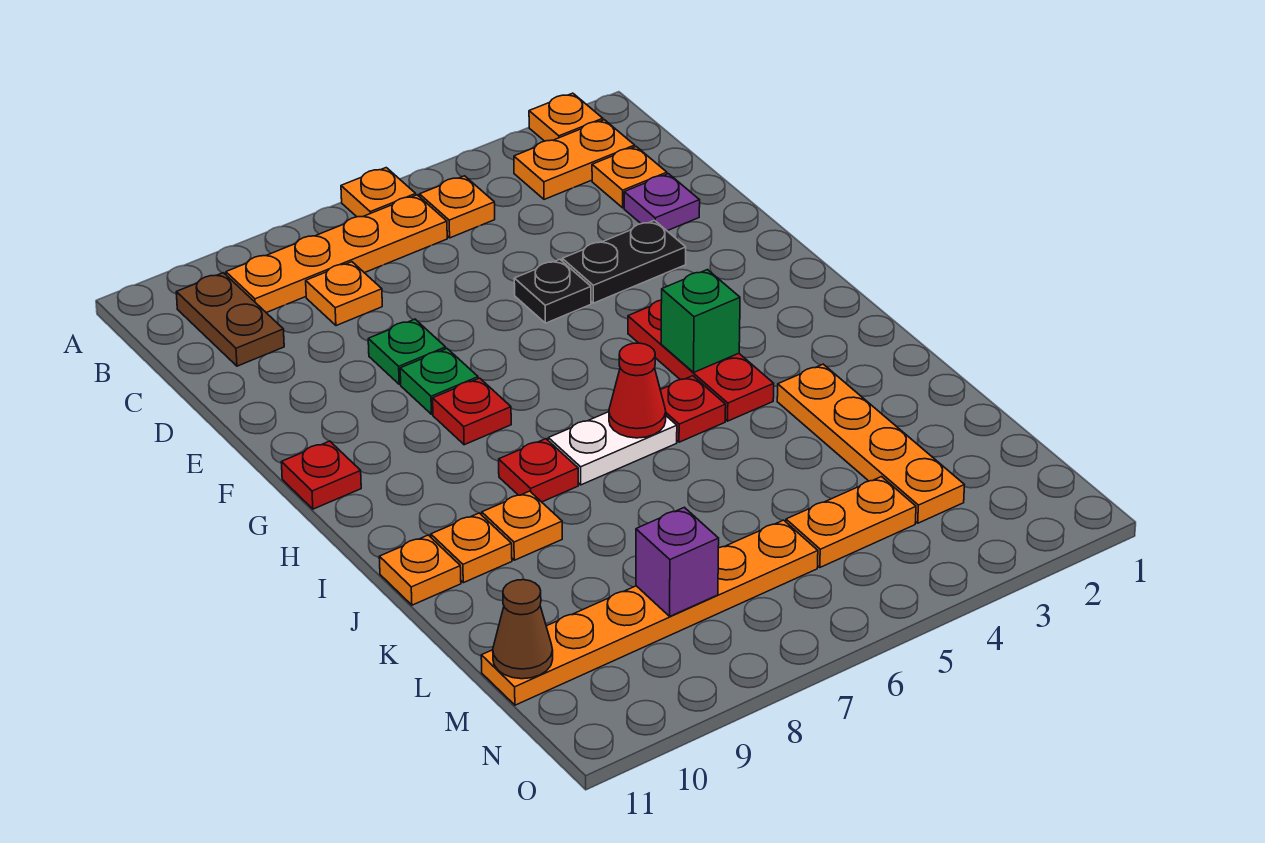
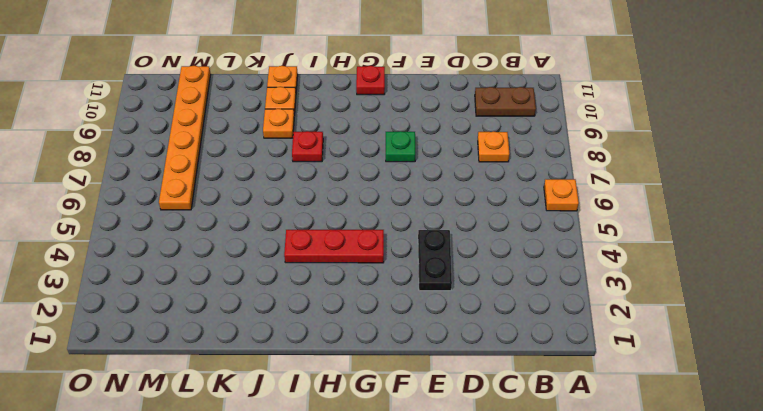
none -> orange plate A2 level 1
none -> orange plate B2:B3 level 1
none -> orange plate B5 level 1

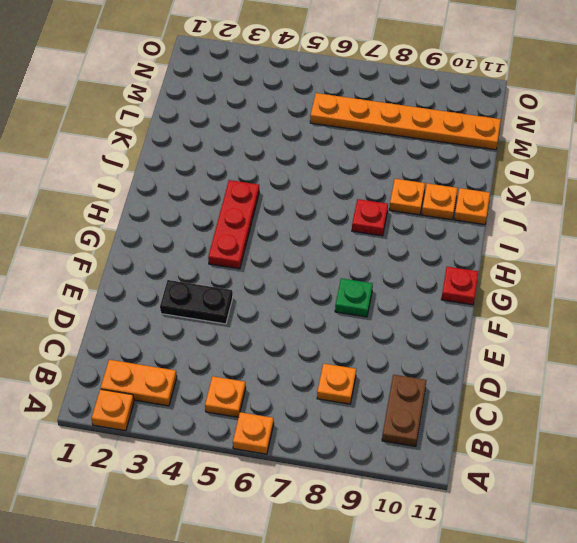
none -> orange plate B6:B9 level 1
none -> orange plate C2 level 1
none -> purple plate D2 level 1

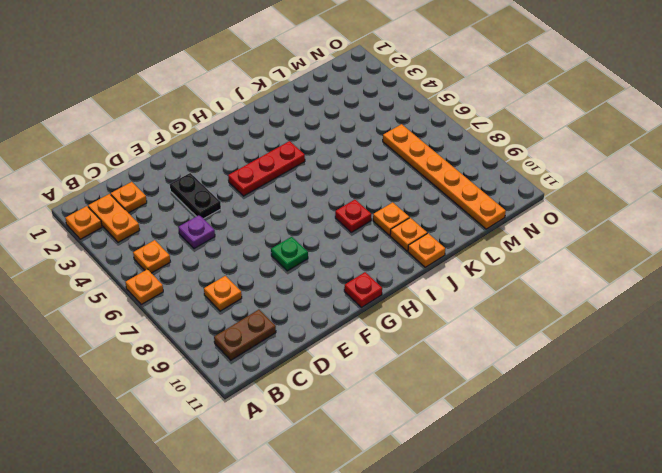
purple plate D5 level 1 -> purple plate D2 level 1
none -> orange plate B6:B9 level 1
none -> black plate E5 level 1
none -> green plate E8 level 1

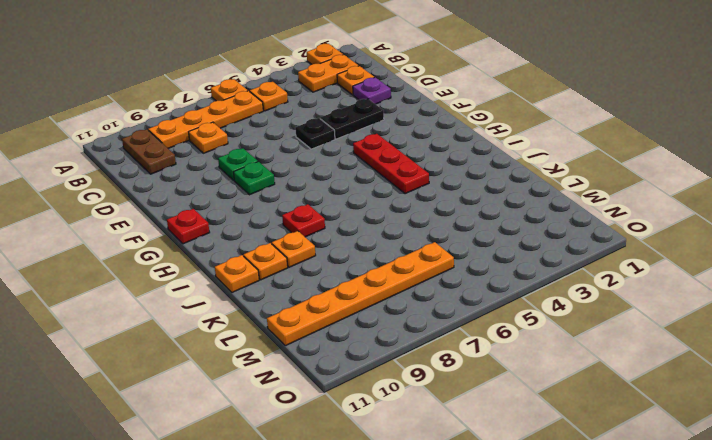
none -> red plate G8 level 1
none -> red plate I5 level 1
none -> white plate I6:I7 level 1

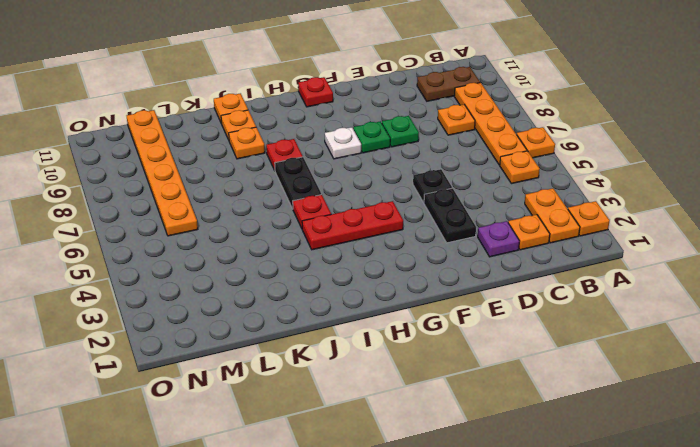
white plate G8 level 1 -> red plate G8 level 1
black plate I6:I7 level 1 -> white plate I6:I7 level 1
none -> orange plate J3:M3 level 1
none -> orange plate M4:M5 level 1
none -> green brick H4 level 2

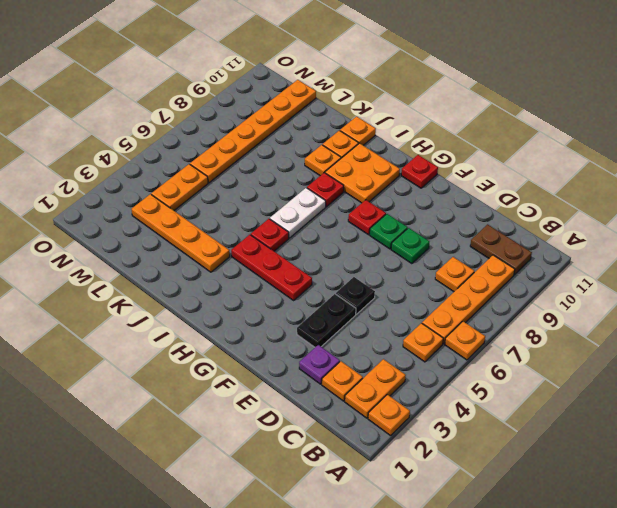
orange plate H9:I10 level 1 -> none
none -> green brick H4 level 2
none -> red cone I6 level 2
none -> purple brick M8 level 2

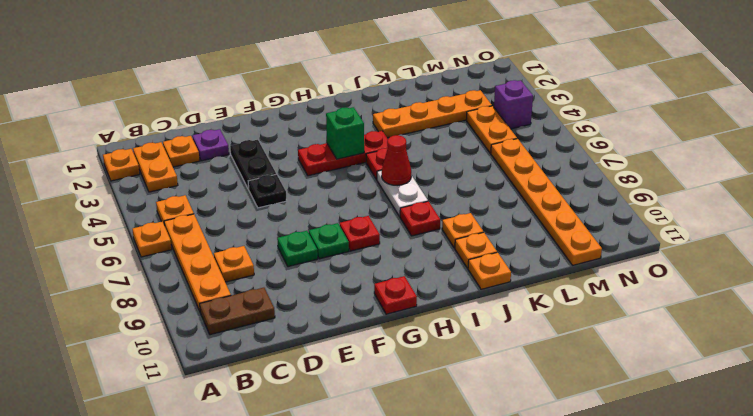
purple brick N4 level 1 -> purple brick M8 level 2
none -> brown cone M11 level 2

